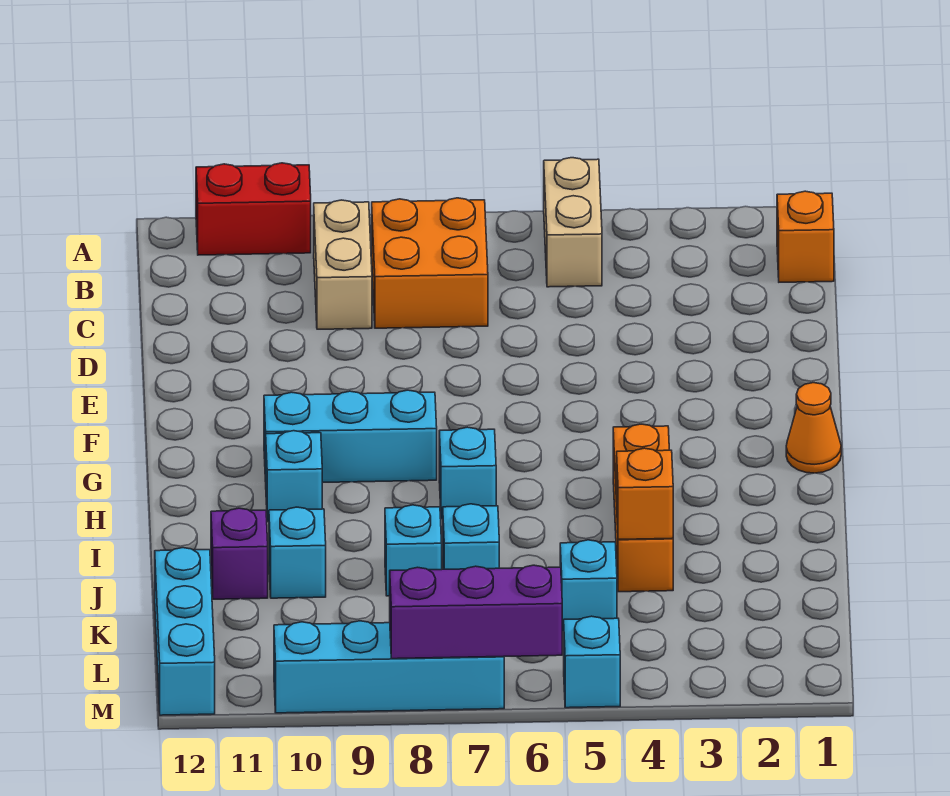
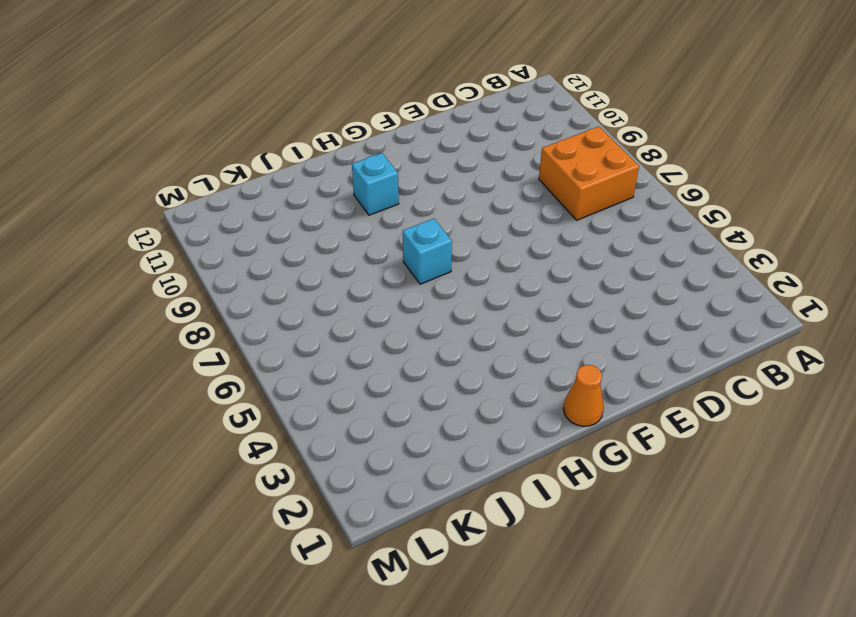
none -> tan brick A5:B5 level 1
none -> red brick A10:A11 level 1
none -> orange brick B1 level 1

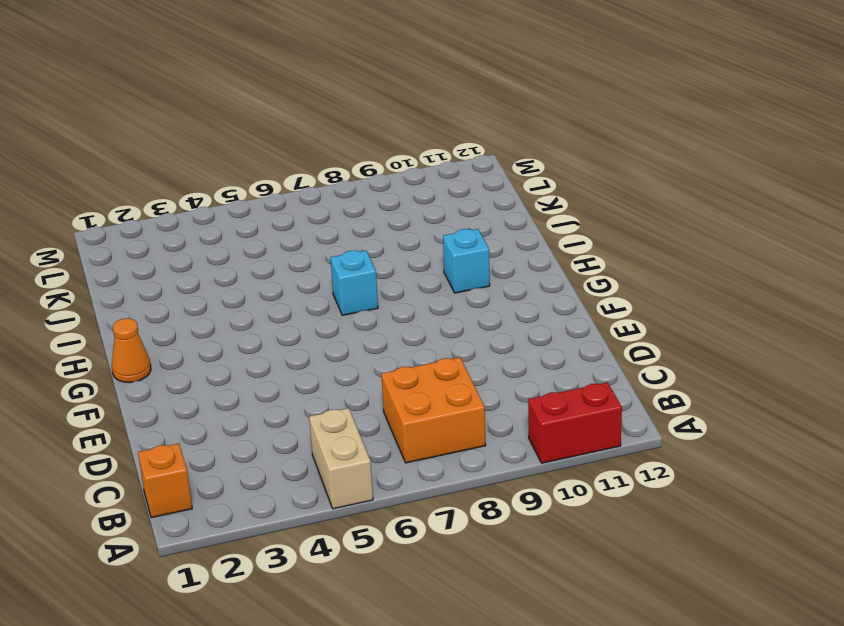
none -> tan brick B9:C9 level 1
none -> cyan brick G8:G10 level 1
none -> orange brick H4:J4 level 1

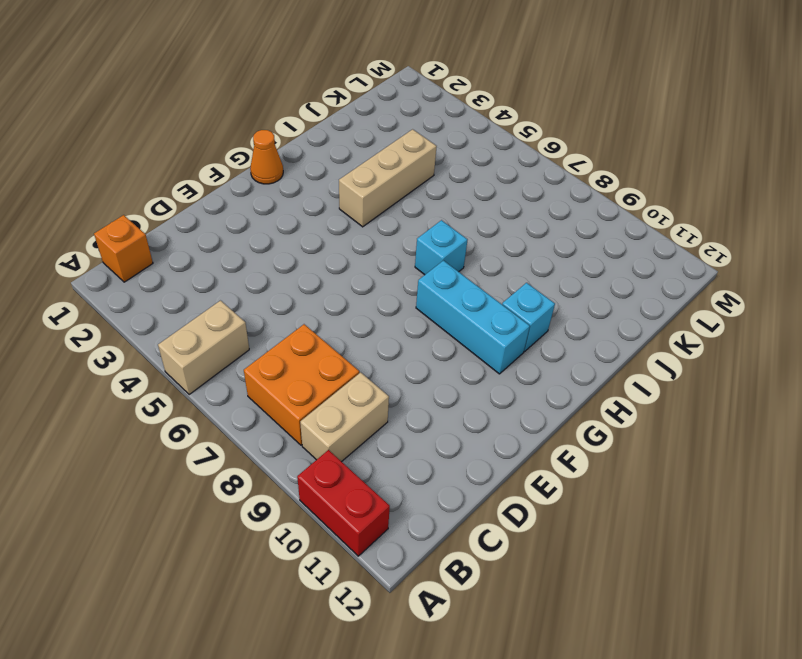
tan brick H4:J4 level 1 -> orange brick H4:J4 level 1
none -> cyan brick J7 level 1
none -> cyan brick J8 level 1
none -> cyan brick J10 level 1

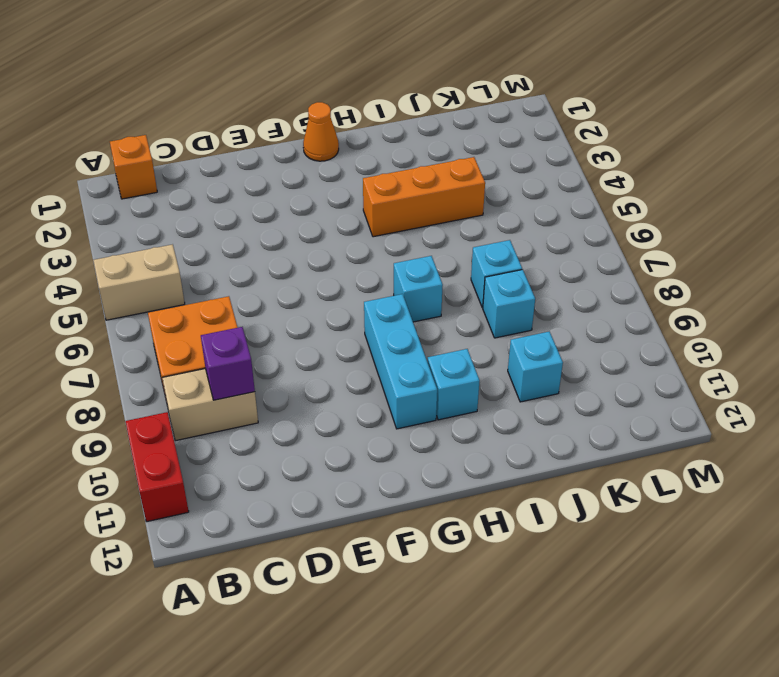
purple brick C9 level 2 -> purple brick J11 level 1
none -> cyan brick K5 level 1
none -> cyan brick K12:M12 level 1
none -> cyan brick M5 level 1

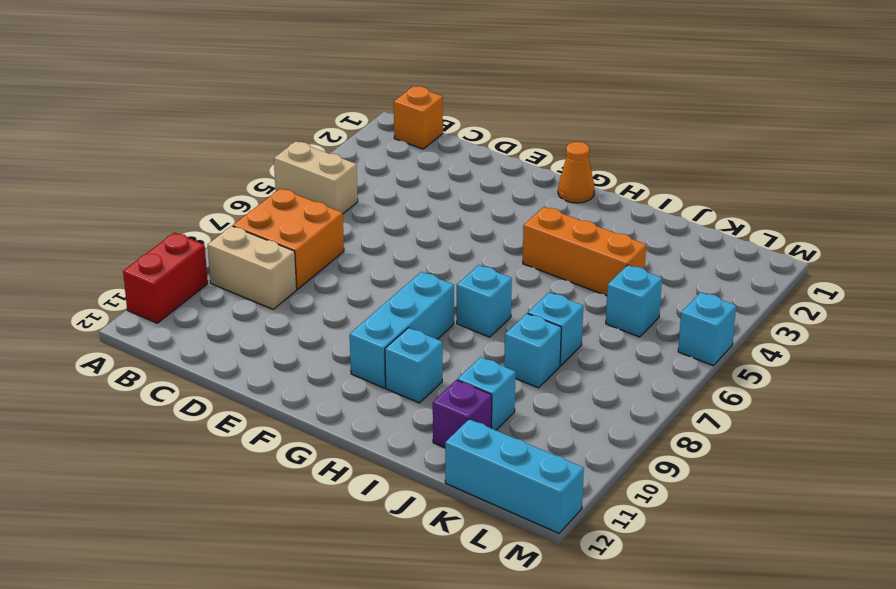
none -> cyan brick M7:M10 level 1
none -> orange brick J4 level 2
none -> purple brick M6:M8 level 2

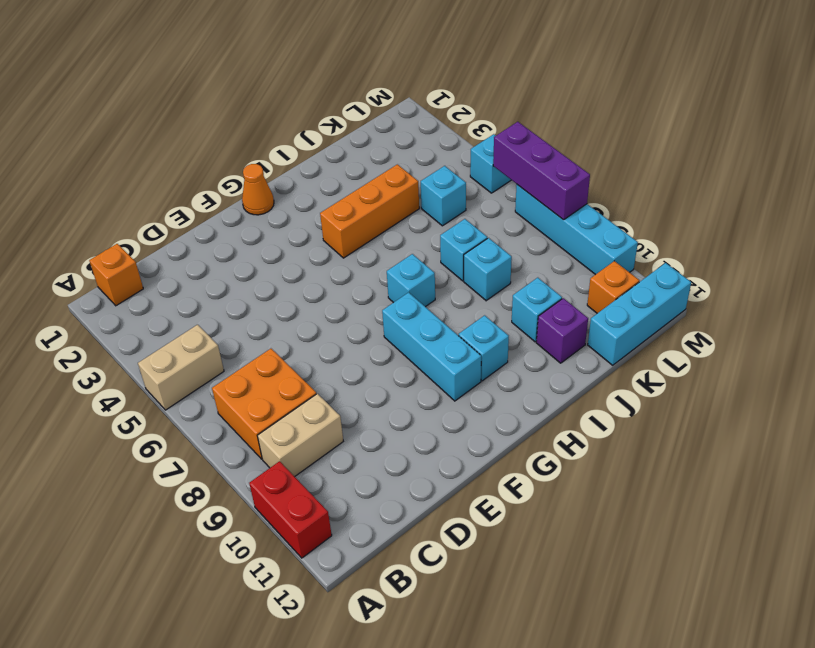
orange brick L11 level 1 -> orange brick J4 level 2

